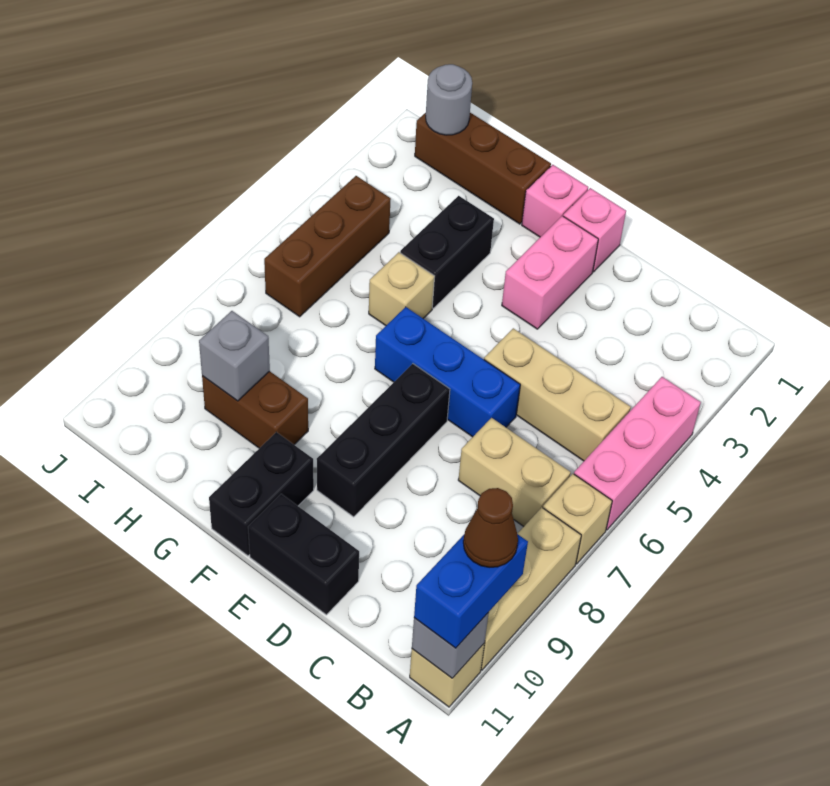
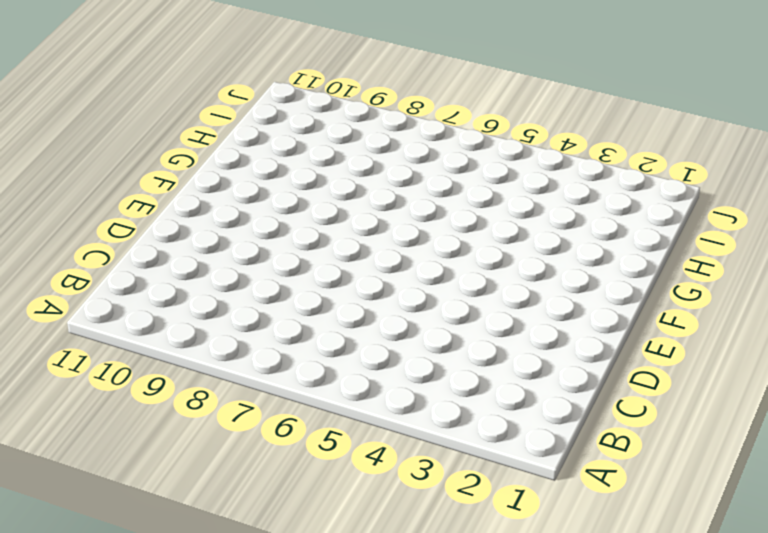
none -> pink brick A4:A6 level 1
none -> tan brick A7 level 1
none -> tan brick A8:A10 level 1

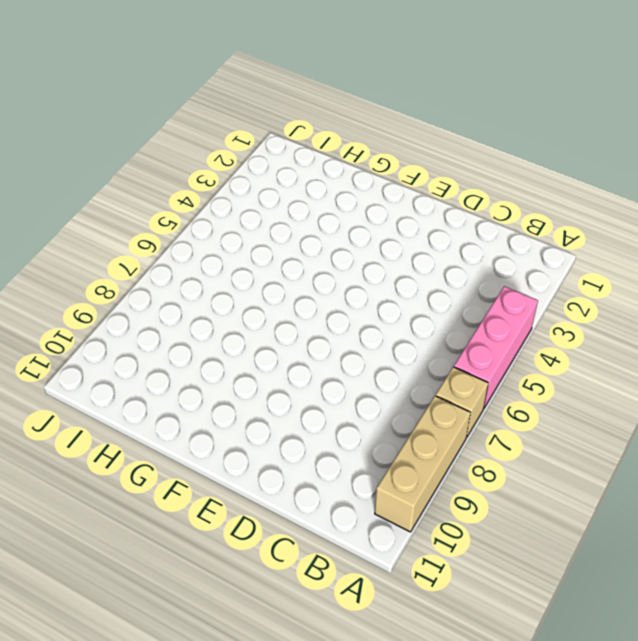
none -> tan brick A11 level 1
none -> tan brick B5:D5 level 1
none -> tan brick B7:C7 level 1

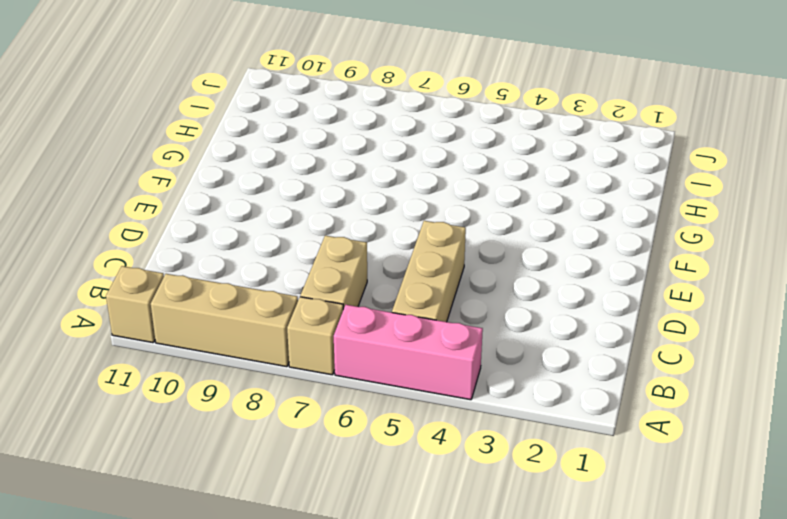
none -> blue brick D6:F6 level 1
none -> black brick D11:E11 level 1
none -> pink brick E1 level 1

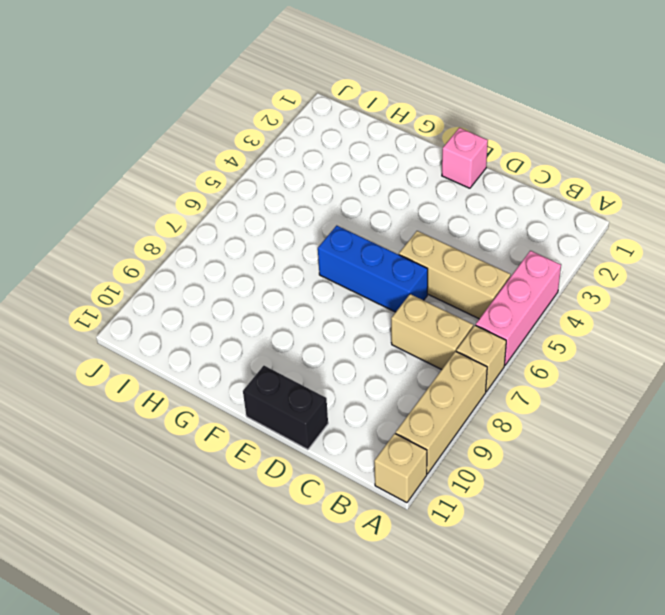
none -> pink brick E2:E3 level 1
none -> black brick E7:E9 level 1
none -> pink brick F1 level 1

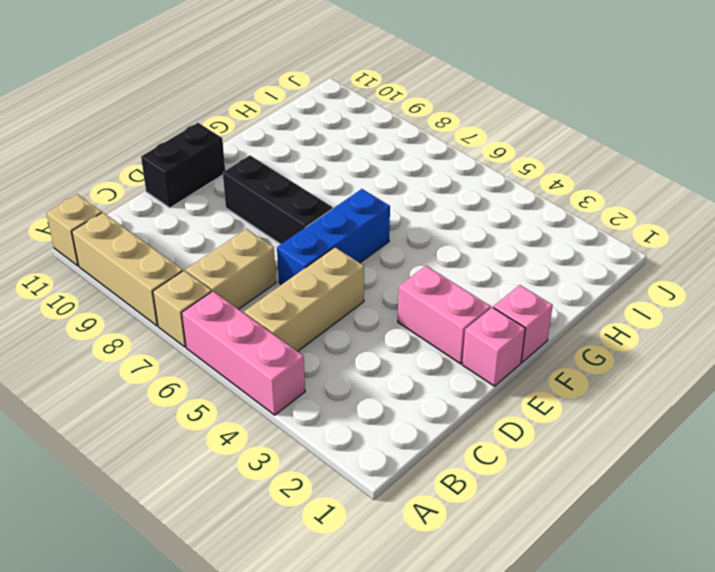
none -> black brick F10:F11 level 1
none -> brown brick G1:I1 level 1
none -> black brick G3:G4 level 1

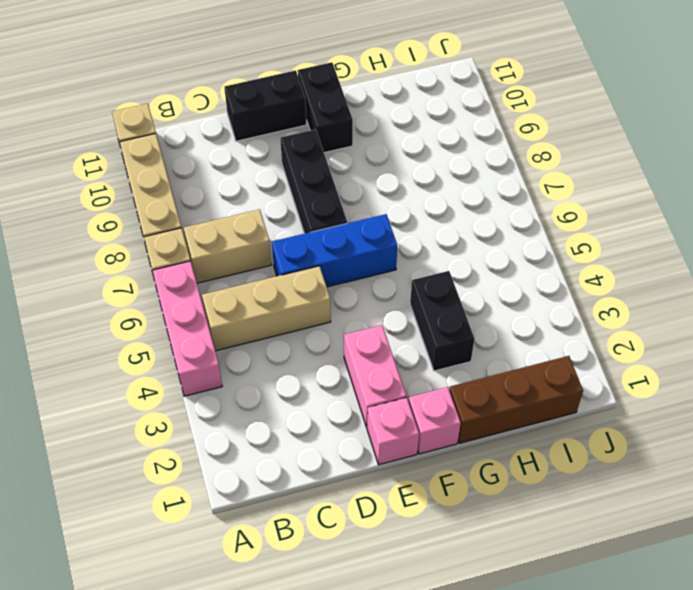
none -> tan brick G5 level 1
none -> brown brick G9:H9 level 1
none -> brown brick I4:I6 level 1

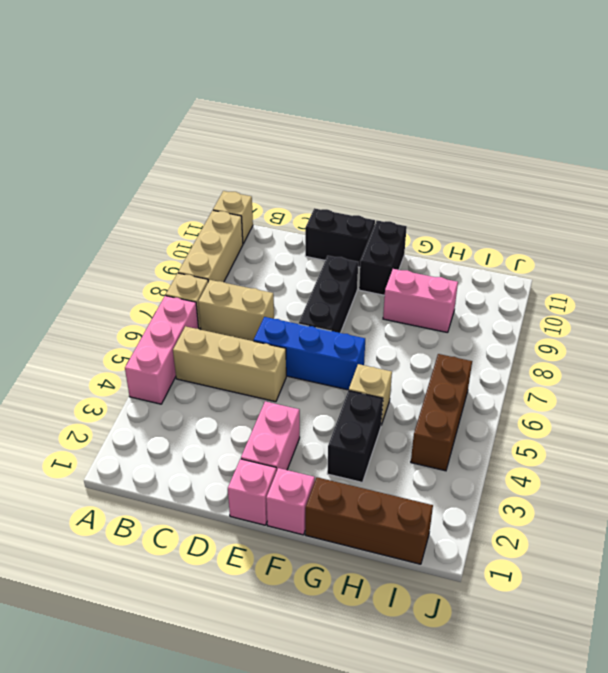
pink brick G9:H9 level 1 -> brown brick G9:H9 level 1
none -> grey brick A11 level 2
none -> grey brick H9 level 2
none -> grey round brick I1 level 2

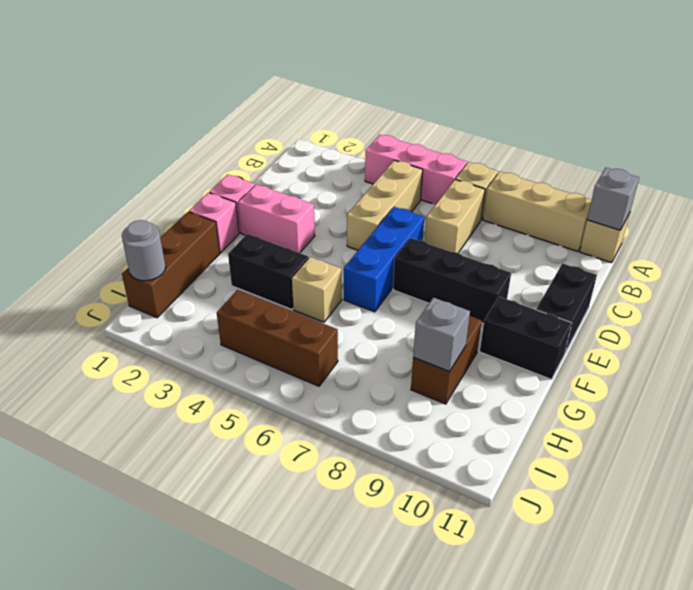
none -> blue brick A10:A11 level 3
none -> brown cone A10 level 4

